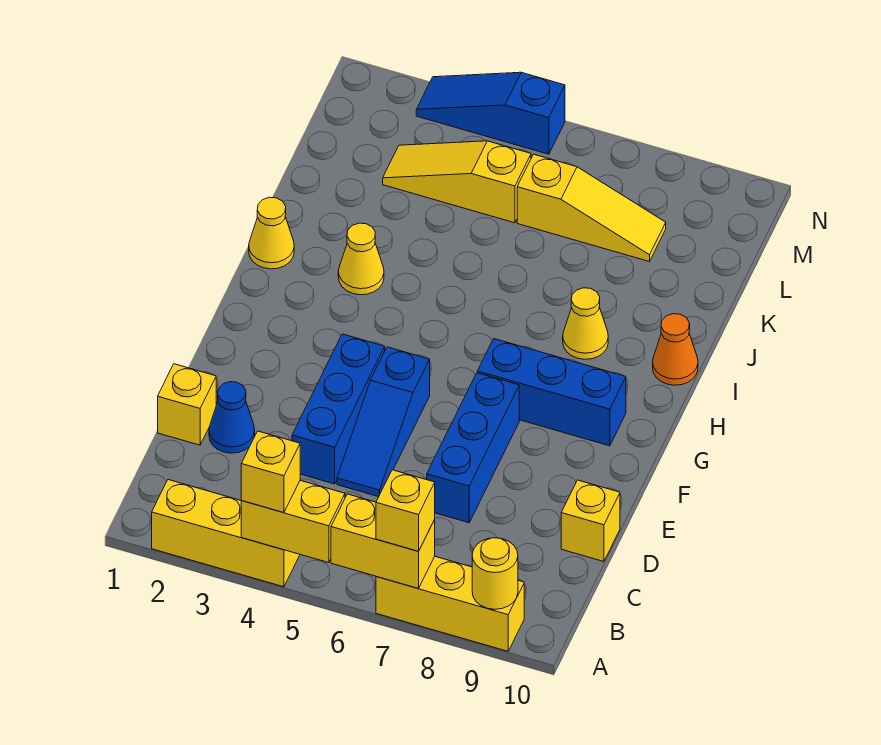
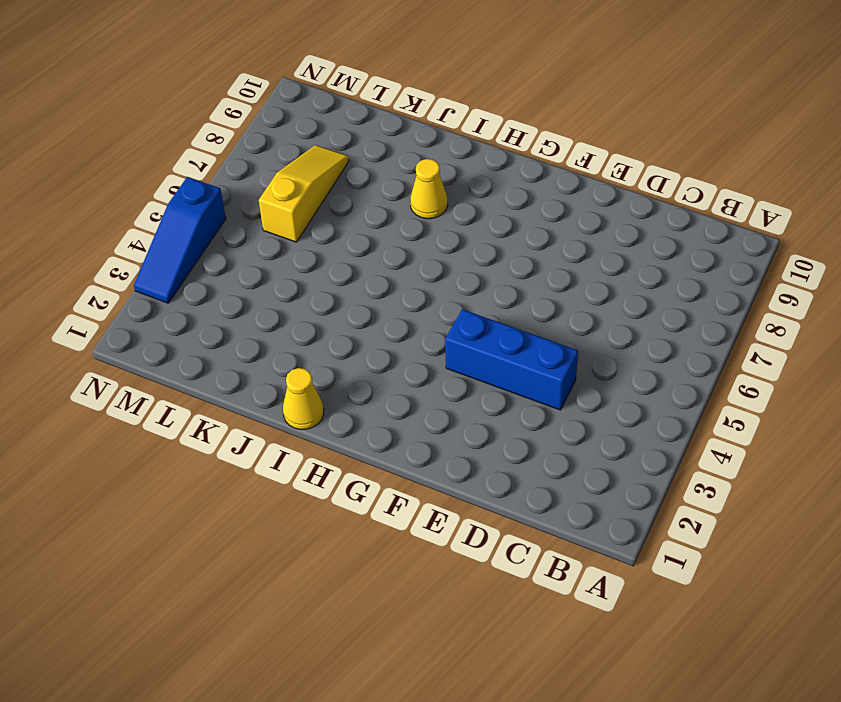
none -> yellow brick A2:A4 level 1
none -> yellow brick A7:A9 level 1
none -> yellow brick D1 level 1

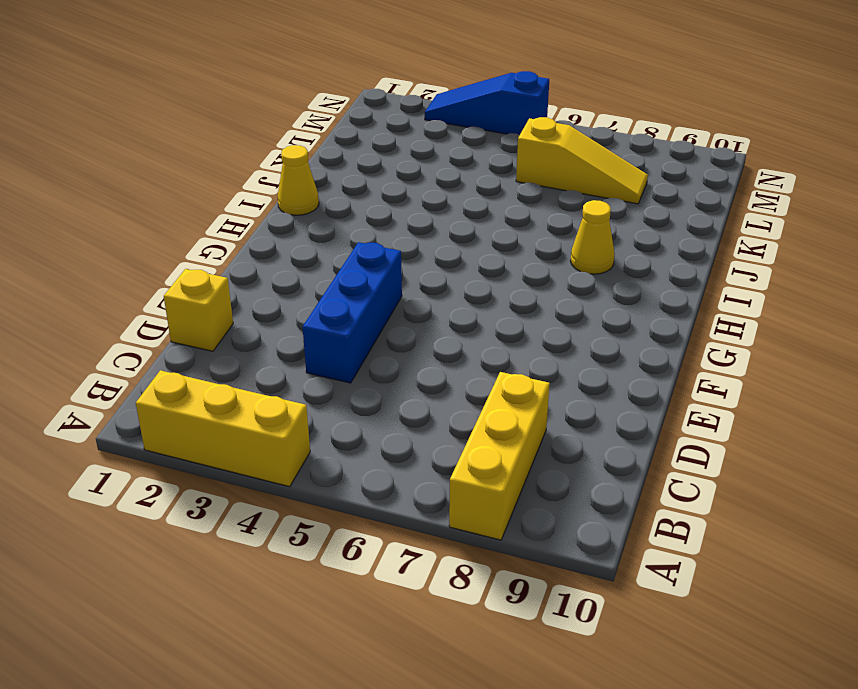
yellow brick A8:C8 level 1 -> yellow brick A7:A9 level 1
none -> blue cone D2 level 1
none -> blue slope D5:F5 level 1 top F
none -> blue brick D7:F7 level 1

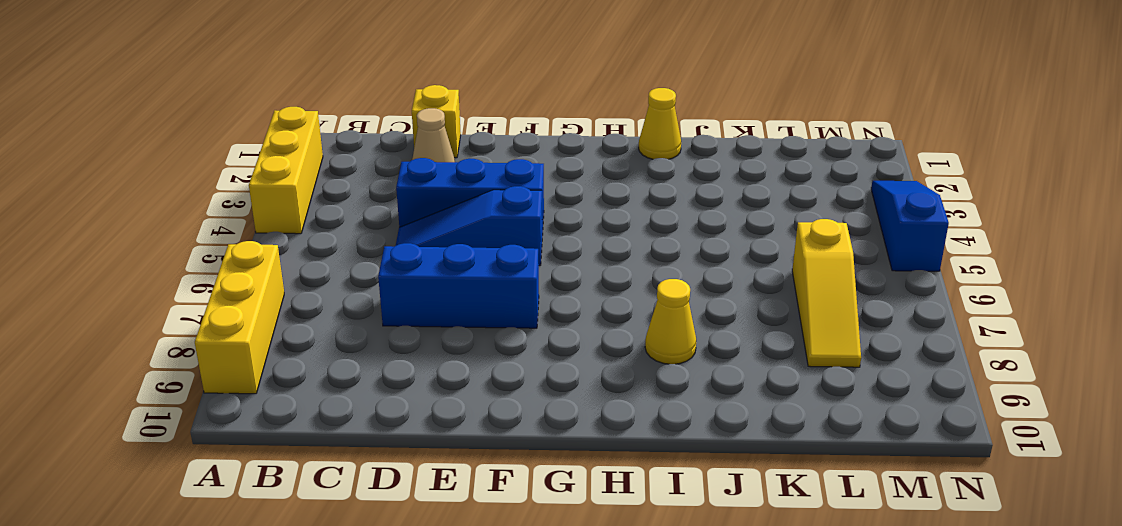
tan cone D2 level 1 -> blue cone D2 level 1
none -> yellow brick D10 level 1
none -> blue brick G7:G9 level 1
none -> yellow cone I3 level 1

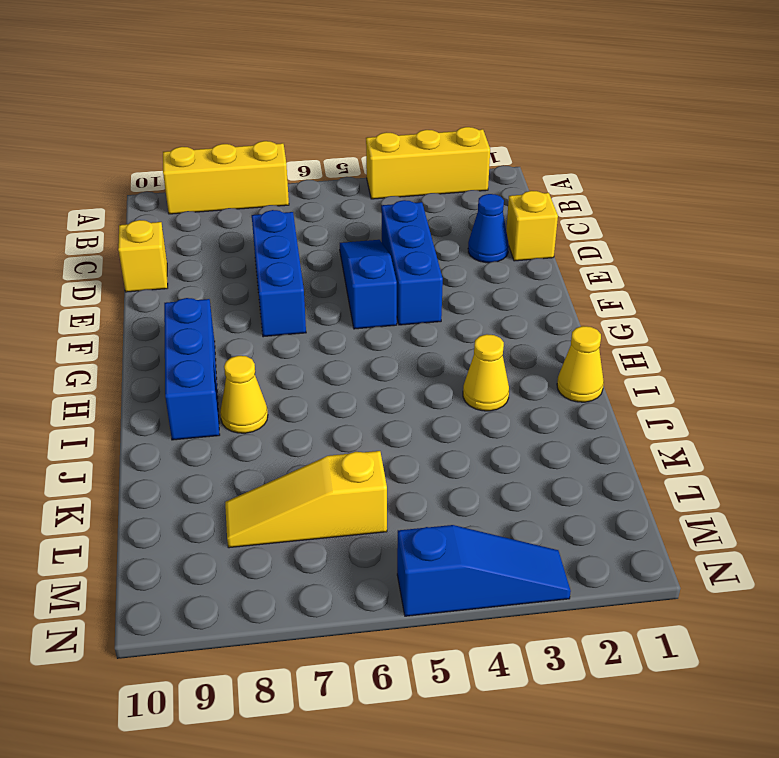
blue brick G9:I9 level 1 -> blue brick G7:G9 level 1
none -> orange cone I10 level 1
none -> yellow slope L3:L5 level 1 top 5
none -> yellow brick A4:A5 level 2

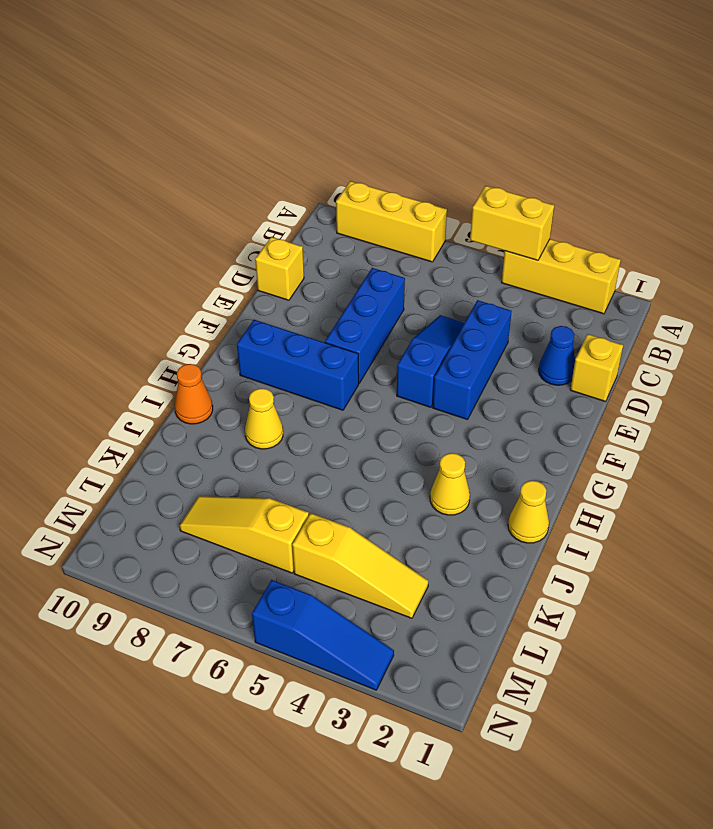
none -> yellow brick A6:A7 level 2
none -> yellow round brick A9 level 2
none -> yellow brick A4 level 3

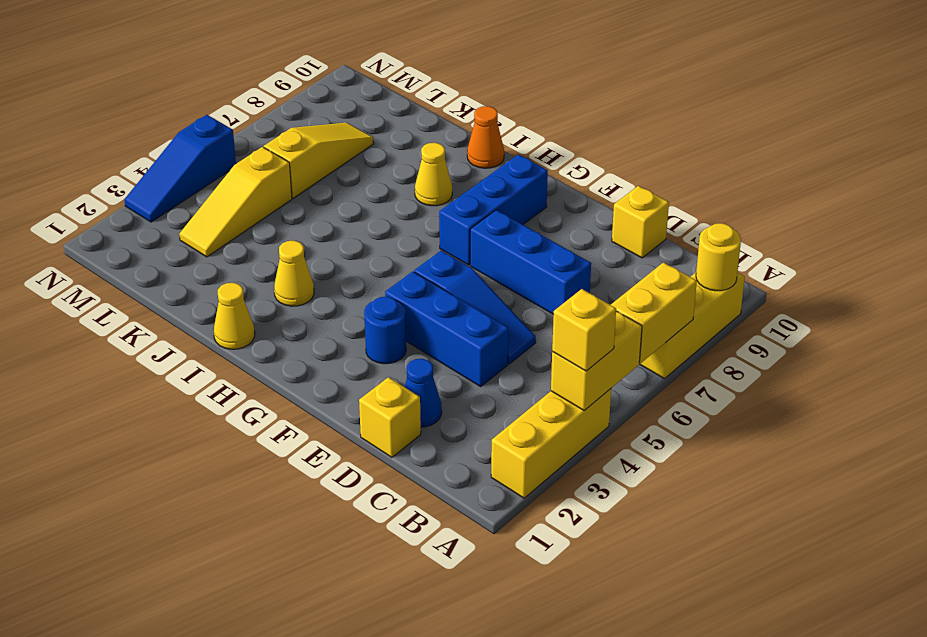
blue round brick F3 level 1 -> none
none -> yellow brick A7 level 3

